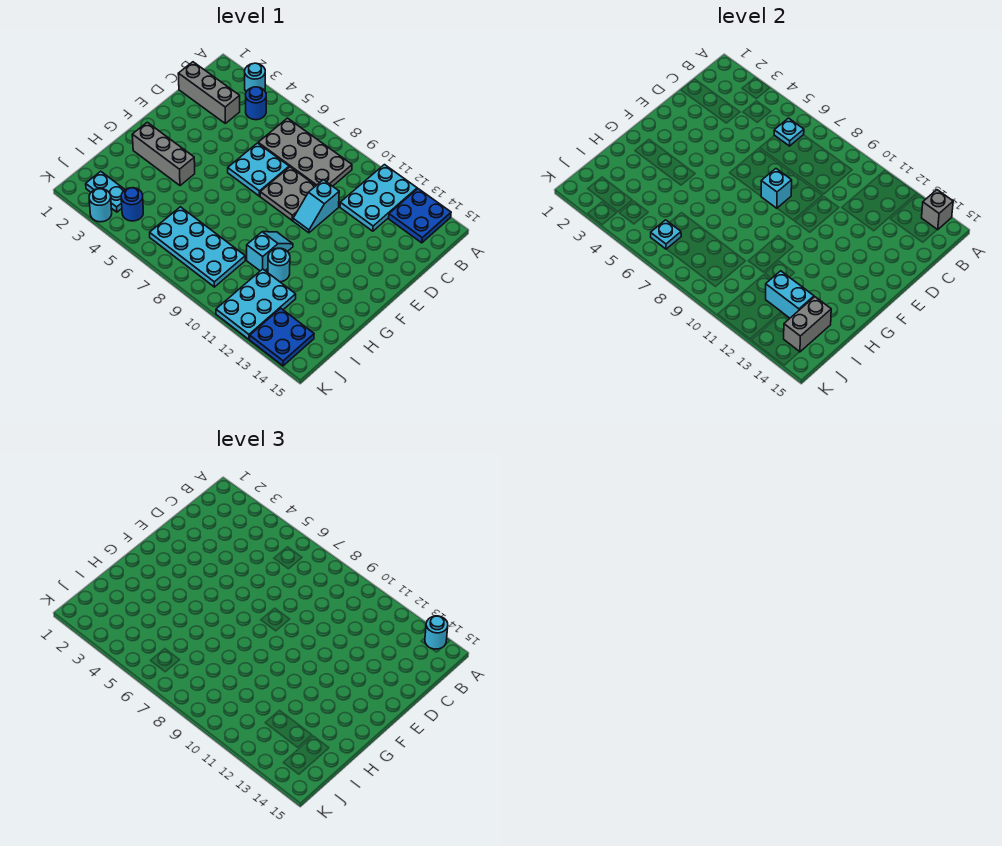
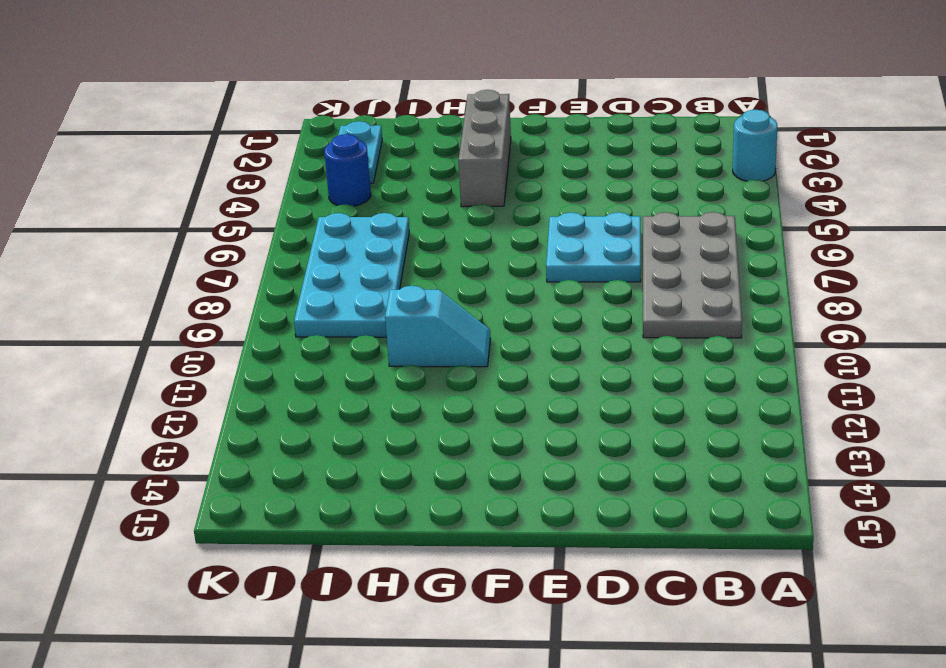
none -> cyan plate A11:C12 level 1
none -> blue plate A13:B14 level 1
none -> blue round brick B4 level 1

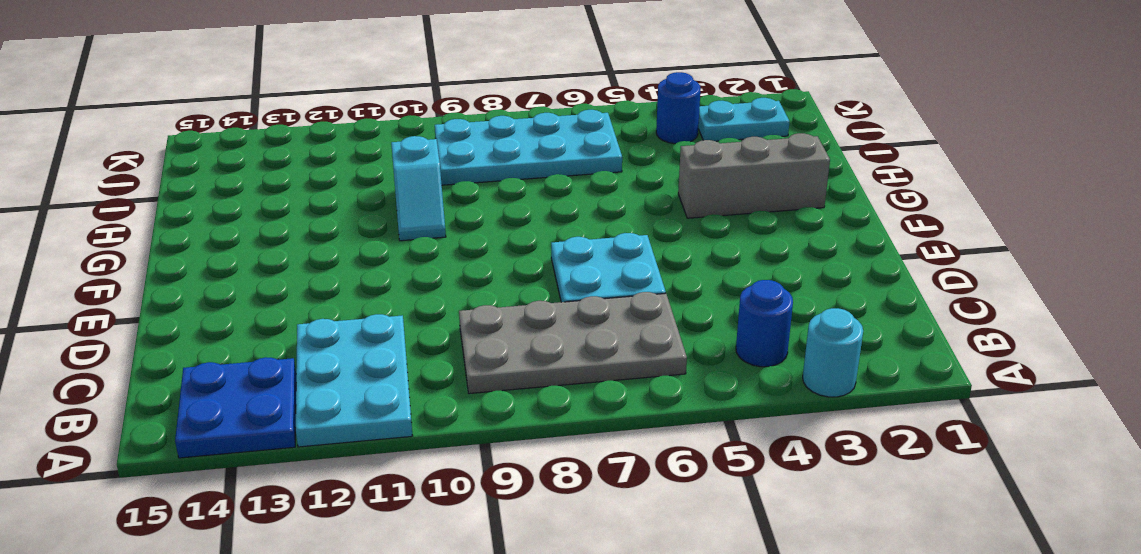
none -> grey brick C1:C3 level 1
none -> grey plate D8:E9 level 1
none -> cyan slope D10:E10 level 1 top D

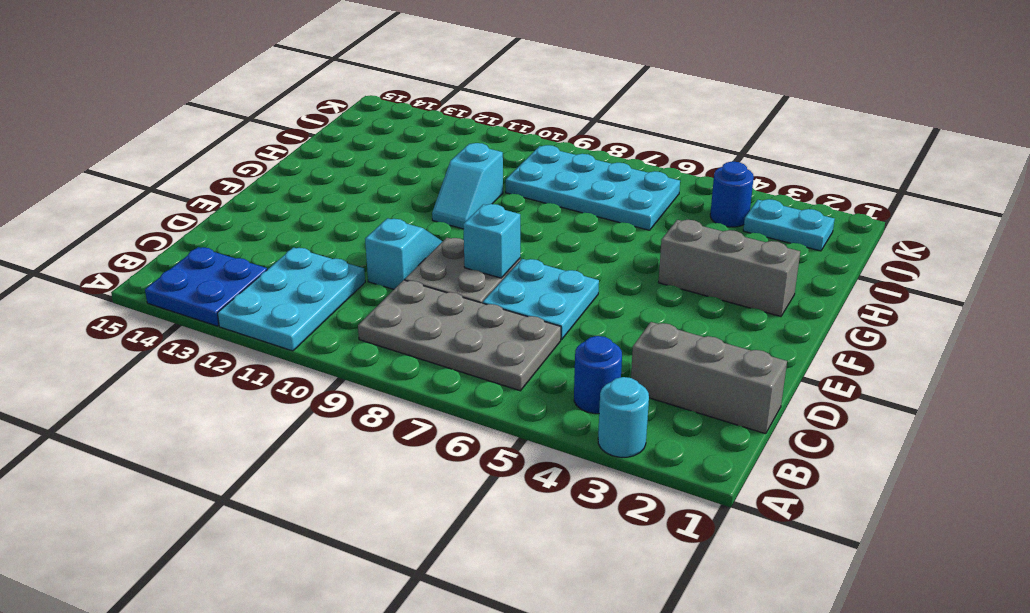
none -> cyan round brick H11 level 1
none -> cyan plate I11:K12 level 1
none -> blue plate J13:K14 level 1

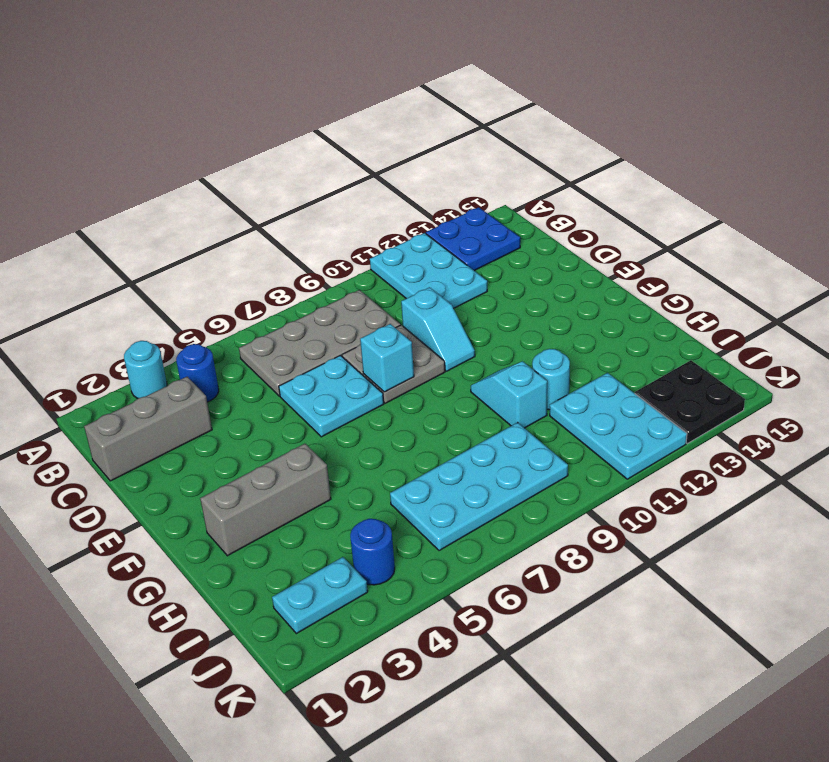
black plate J13:K14 level 1 -> blue plate J13:K14 level 1
none -> cyan round brick K3 level 1
none -> grey brick A14 level 2
none -> cyan plate B6 level 2

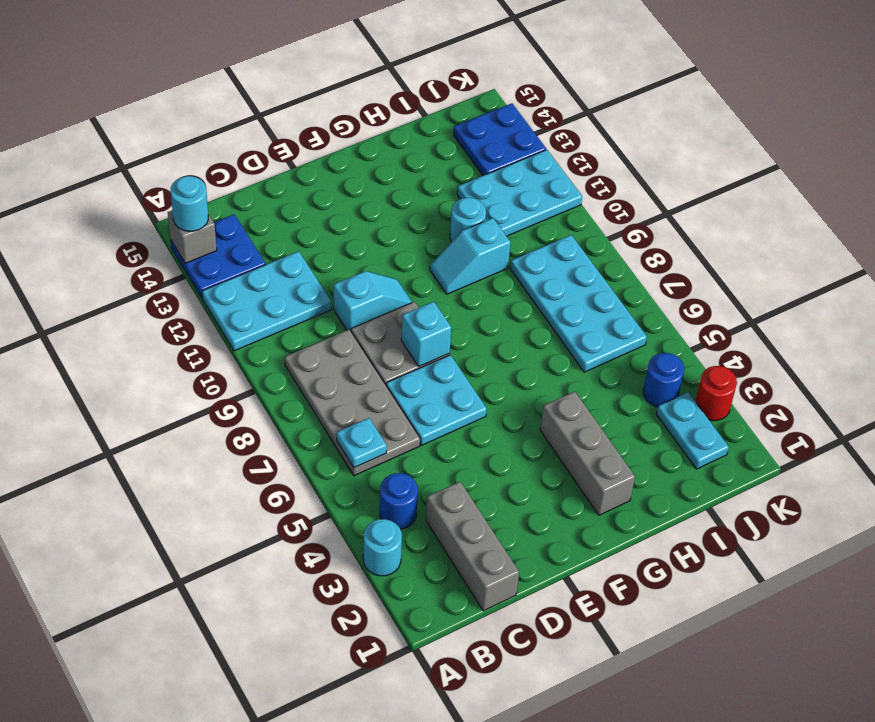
red round brick K3 level 1 -> cyan round brick K3 level 1
none -> cyan brick I12:I13 level 2
none -> grey brick I14:J14 level 2
none -> cyan plate J6 level 2

